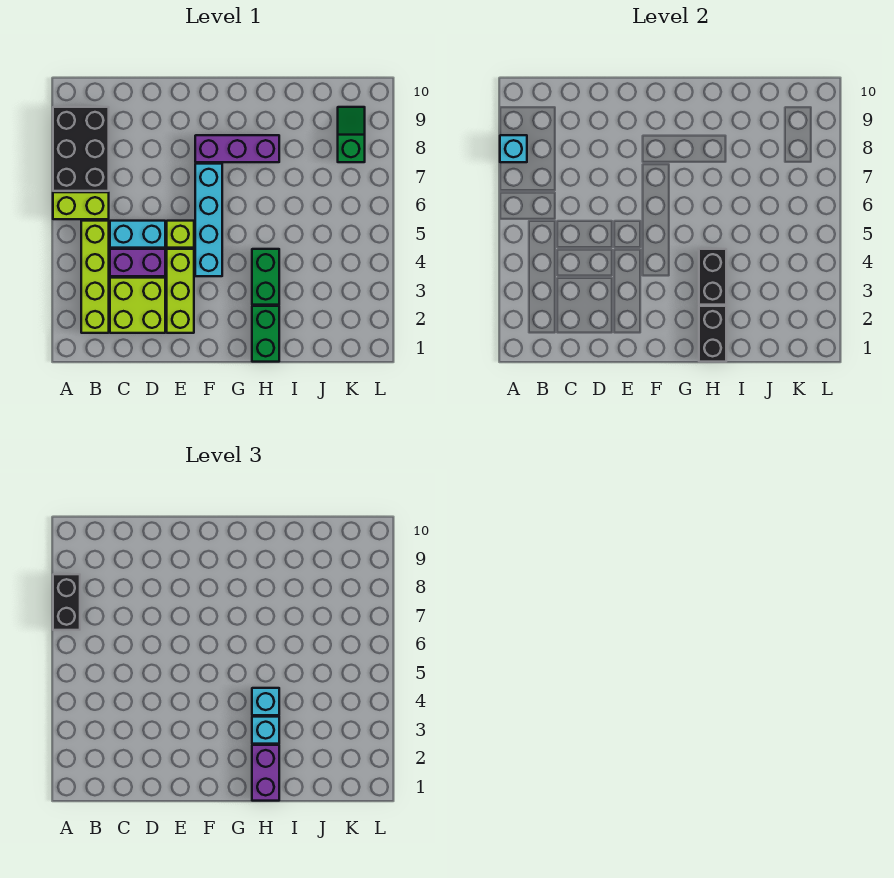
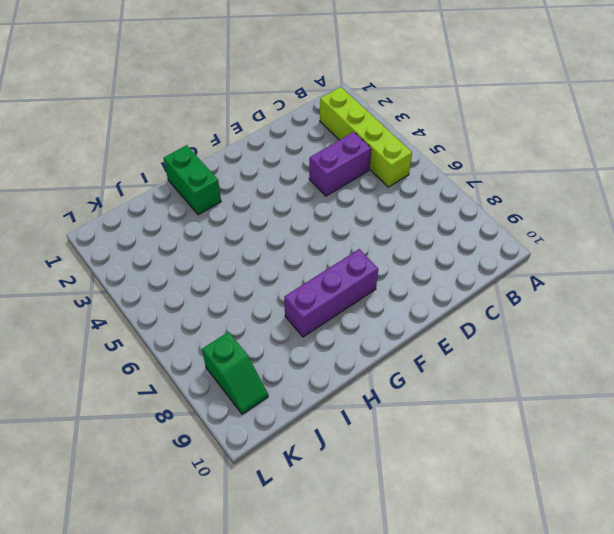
none -> lime brick A6:B6 level 1
none -> black brick A7:B9 level 1
none -> lime brick C2:D3 level 1

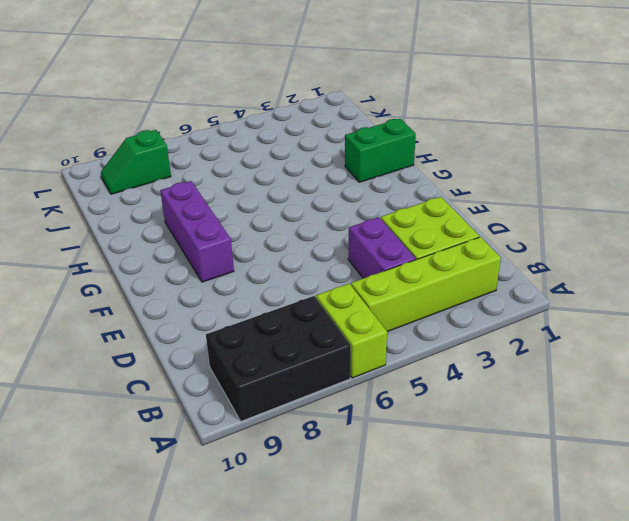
none -> cyan brick C5:D5 level 1
none -> lime brick E2:E4 level 1
none -> lime brick E5 level 1

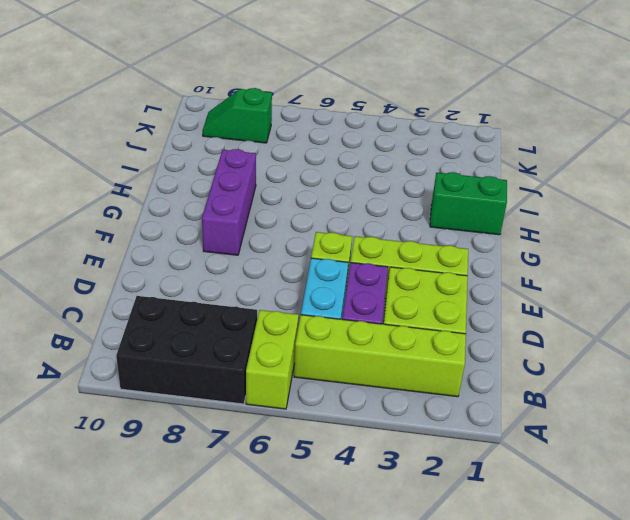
none -> cyan brick F4:F7 level 1
none -> green brick H3:H4 level 1
none -> cyan brick A8 level 2

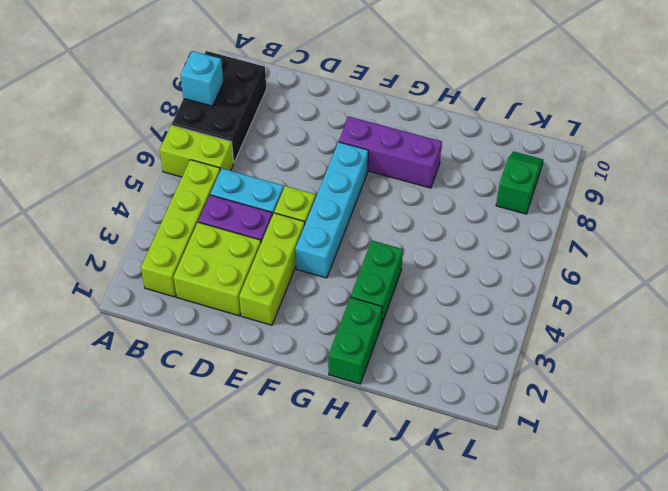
none -> black brick H1:H2 level 2
none -> black brick H3:H4 level 2
none -> black brick A7:A8 level 3

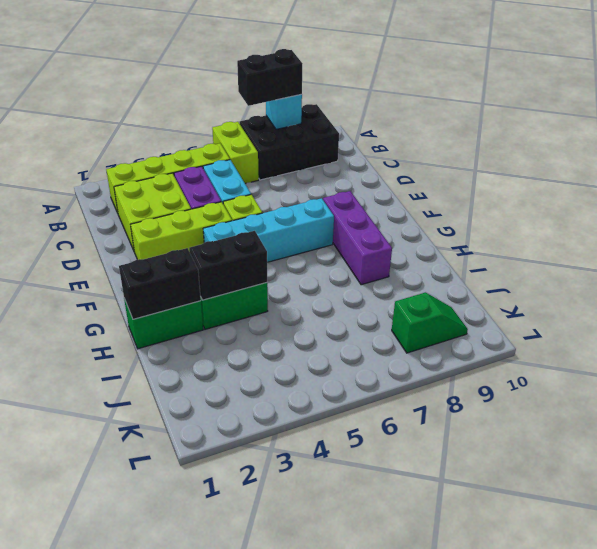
none -> purple brick H1:H2 level 3
none -> cyan brick H3 level 3
none -> cyan brick H4 level 3

